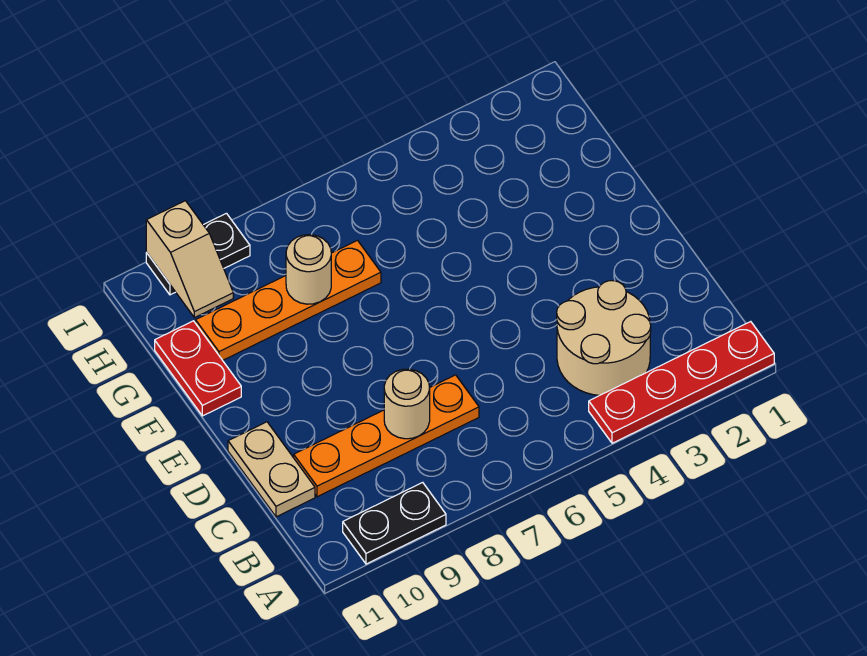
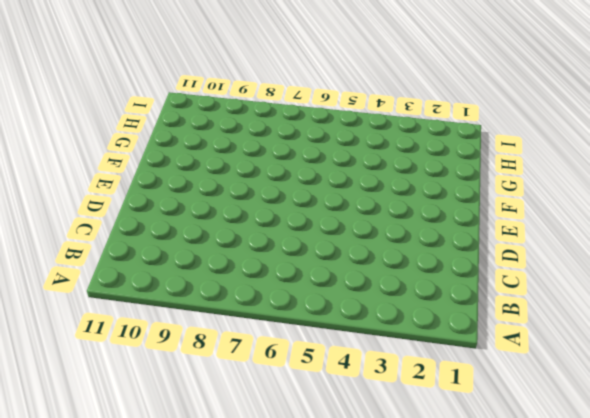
none -> red plate A1:A4 level 1
none -> black plate A9:A10 level 1

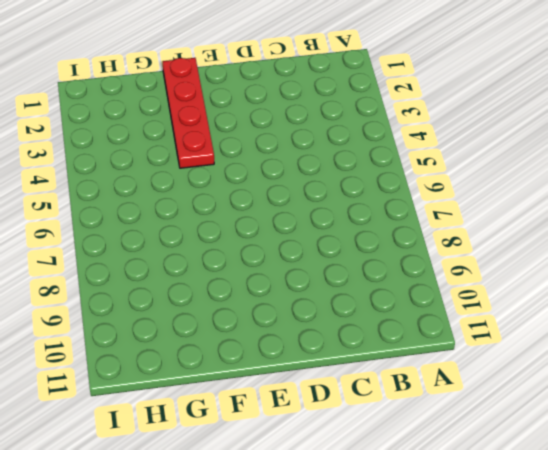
red plate F1:F4 level 1 -> red plate A1:A4 level 1
none -> black plate A9:A10 level 1
none -> tan round brick B3:C4 level 1

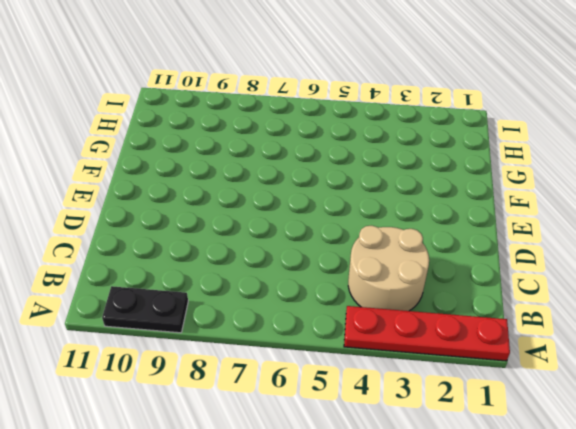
none -> orange plate C7:C10 level 1
none -> tan plate C11:D11 level 1

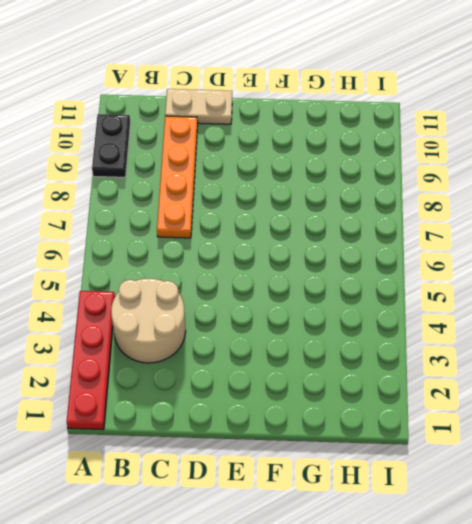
none -> red plate F11:G11 level 1
none -> orange plate G7:G10 level 1

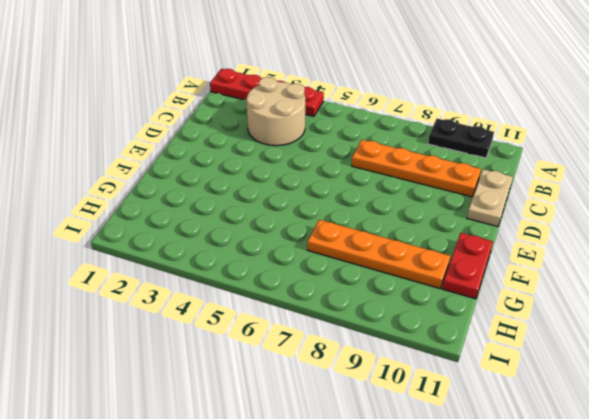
none -> black plate I9:I10 level 1
none -> tan round brick C8 level 2

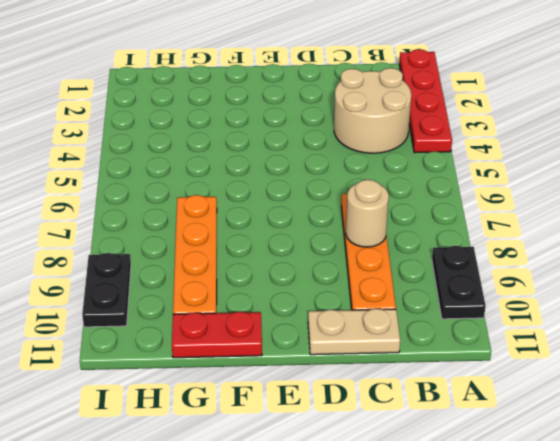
none -> tan round brick G8 level 2
none -> tan slope H10:I10 level 2 top I

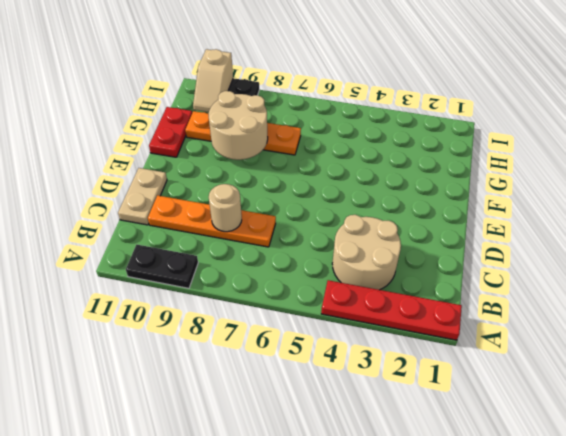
tan round brick F8:G9 level 2 -> tan round brick G8 level 2

